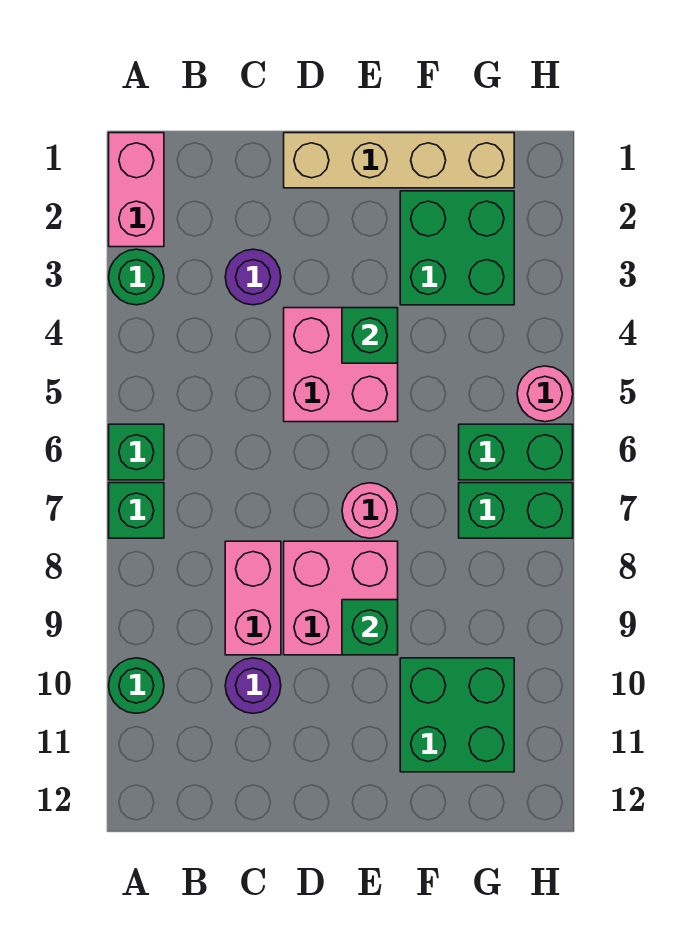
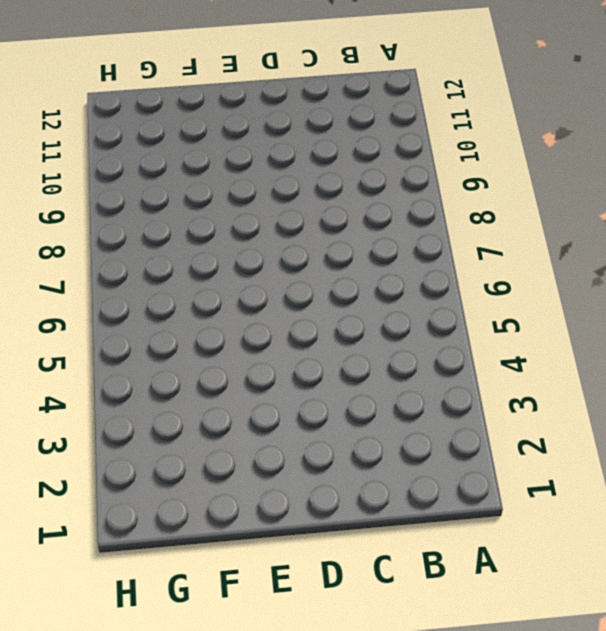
none -> pink brick A1:A2 level 1
none -> green round brick A3 level 1
none -> green brick A6 level 1

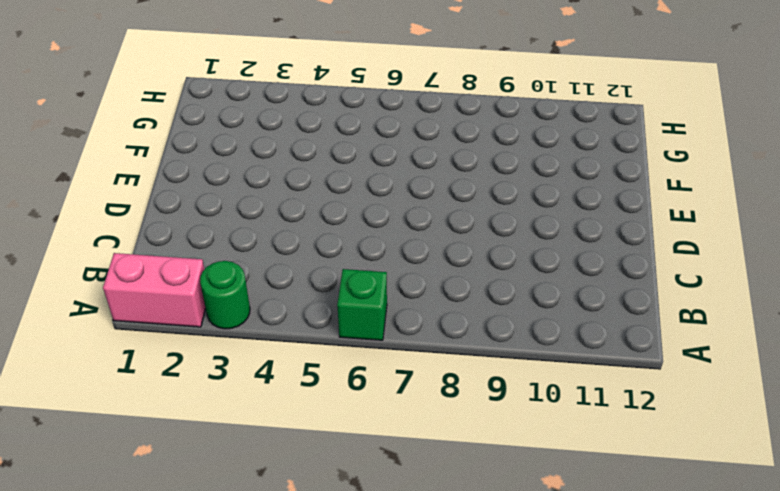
none -> green brick A7 level 1
none -> green round brick A10 level 1
none -> purple round brick C3 level 1

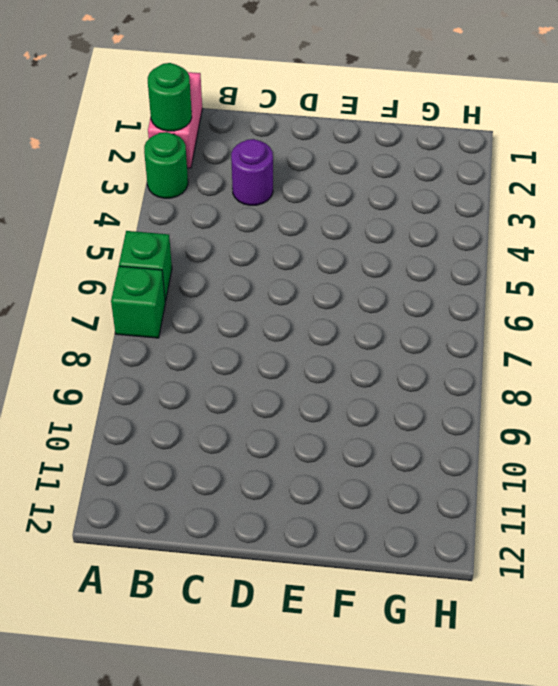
green round brick A2 level 2 -> green round brick A10 level 1
none -> pink brick C8:C9 level 1
none -> purple round brick C10 level 1
none -> tan brick D1:G1 level 1

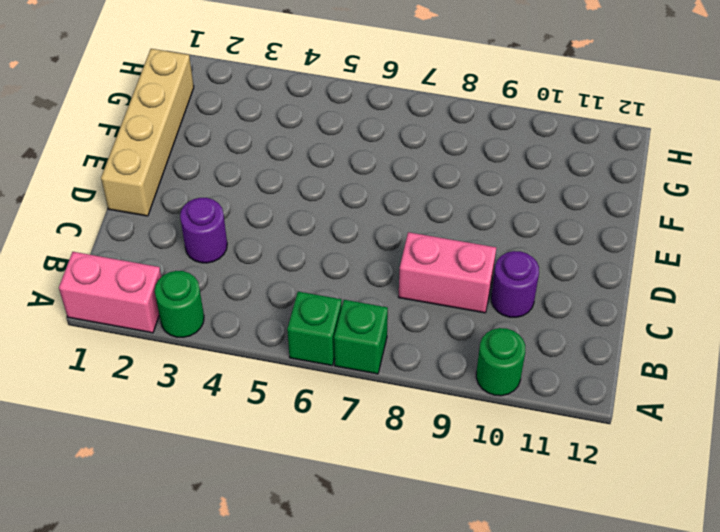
none -> pink brick D4:E5 level 1
none -> pink brick D8:E9 level 1
none -> pink round brick E7 level 1

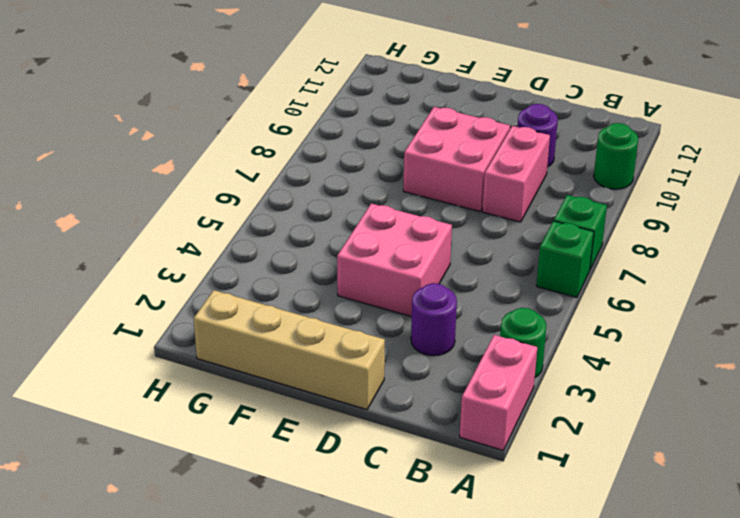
none -> pink round brick E7 level 1
none -> green brick F2:G3 level 1
none -> green brick F10:G11 level 1

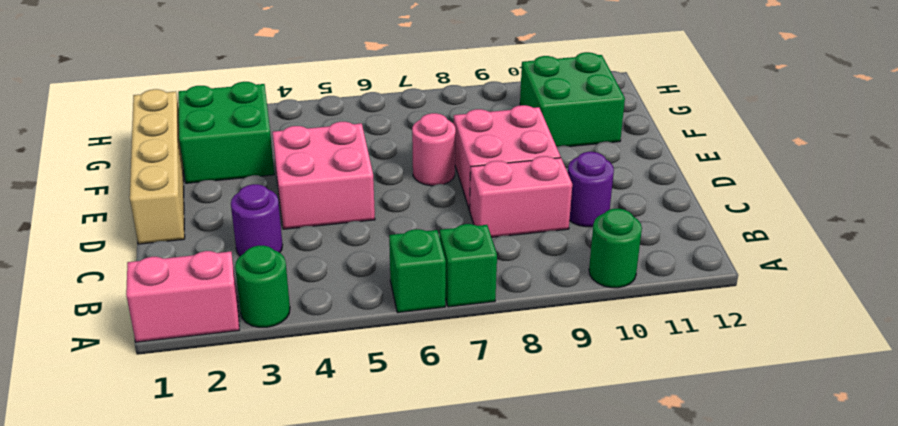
none -> green brick G6:H6 level 1
none -> green brick G7:H7 level 1
none -> pink round brick H5 level 1

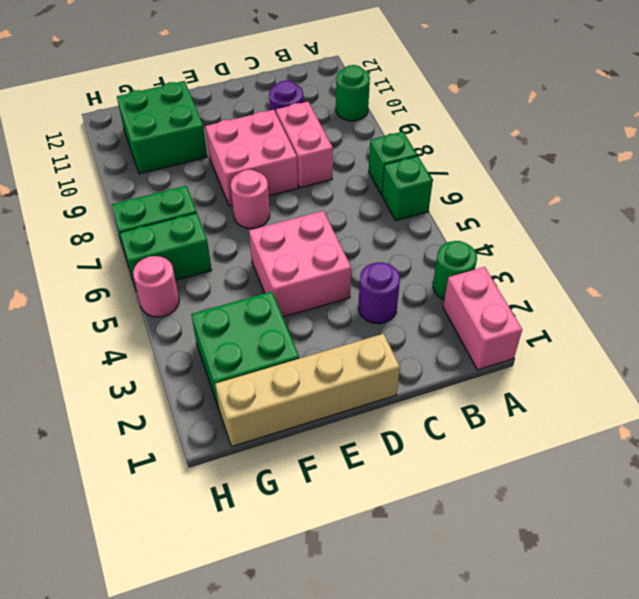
none -> green brick E4 level 2
none -> green brick E9 level 2

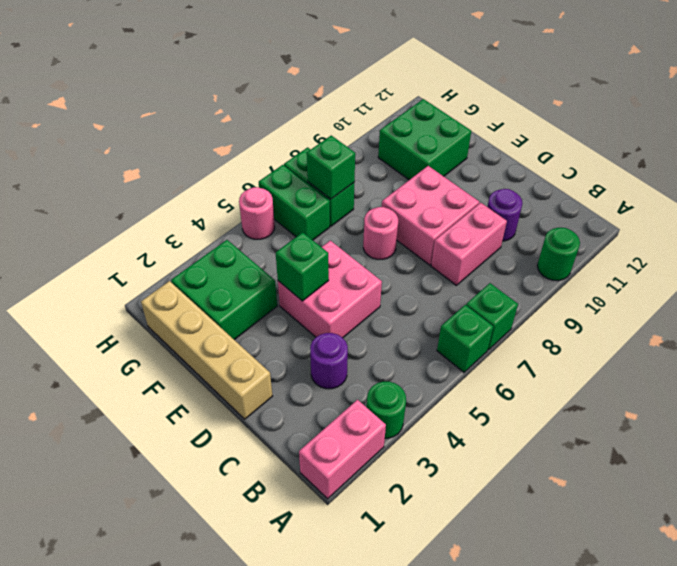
green brick G7 level 2 -> green brick E9 level 2

